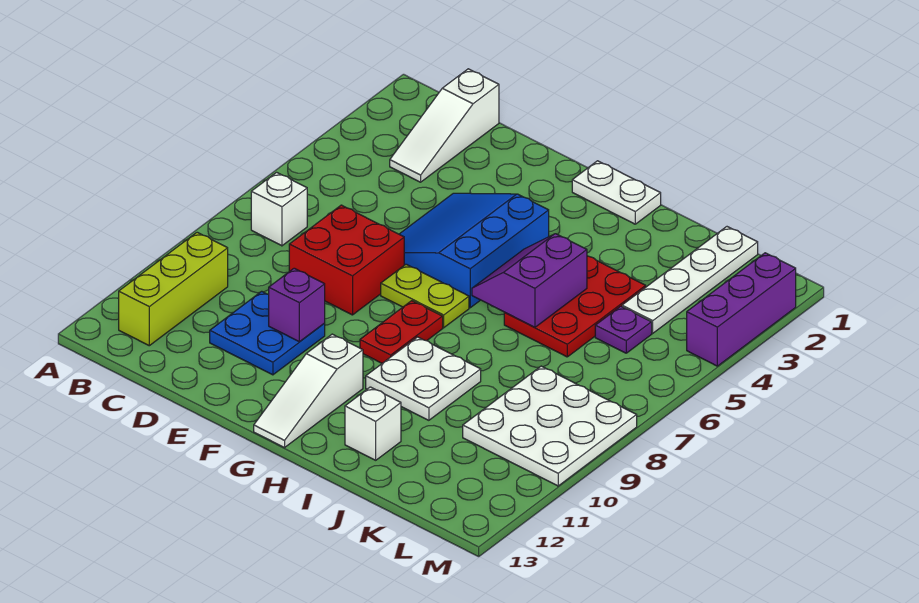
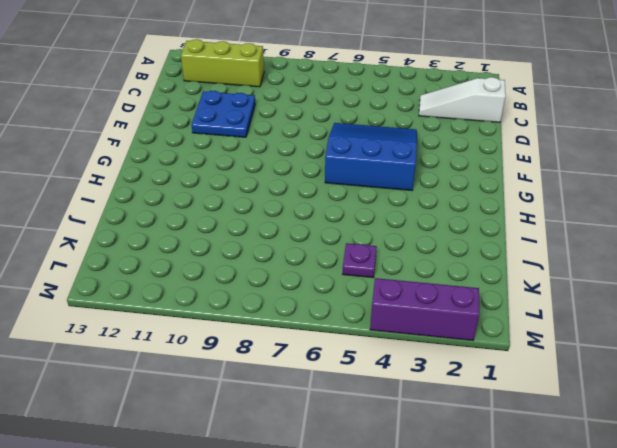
none -> white brick B7 level 1
none -> red brick D7:E8 level 1
none -> lime plate F7:G7 level 1

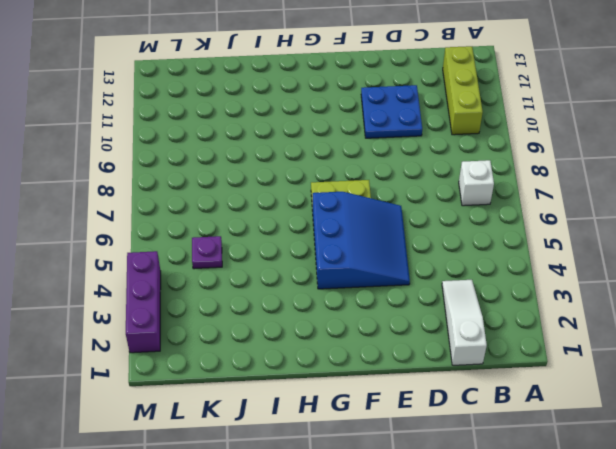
none -> red brick D7:E8 level 1
none -> white plate G1:H1 level 1
none -> red plate G8:G9 level 1

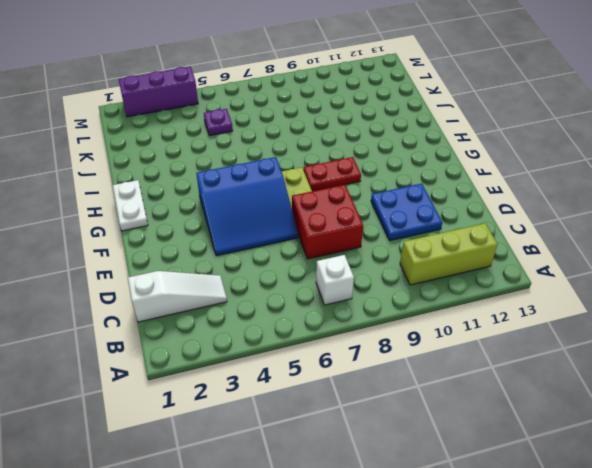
none -> white slope G11:G13 level 1 top 11
none -> white plate H9:I10 level 1
none -> red plate I4:J6 level 1

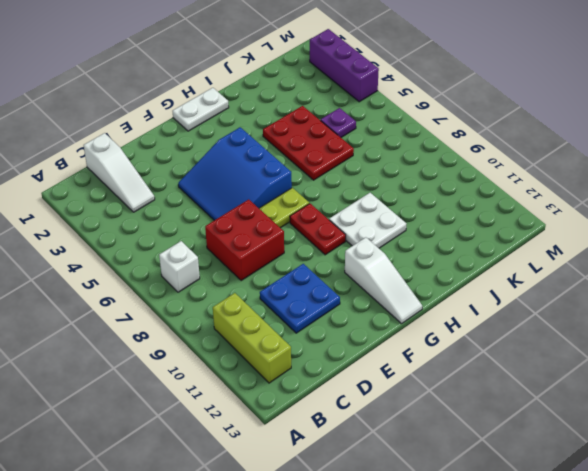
none -> white brick I12 level 1
none -> white plate K1:K4 level 1
none -> white plate K8:M10 level 1

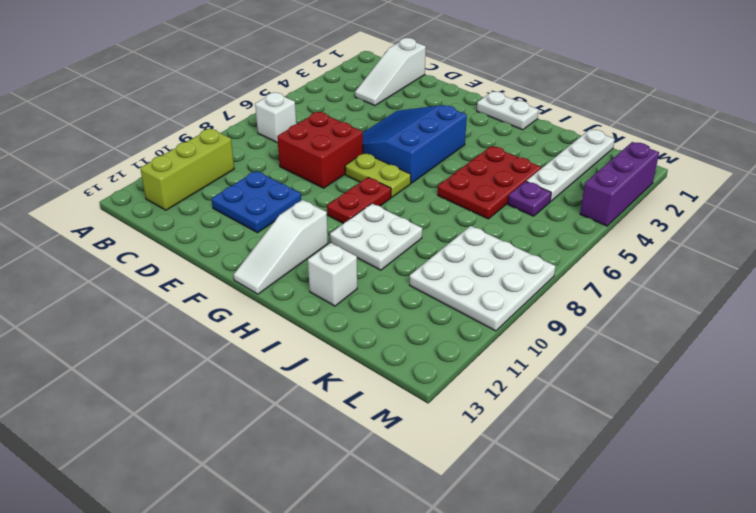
none -> purple brick E10 level 2
none -> purple slope H5:I6 level 2 top I

